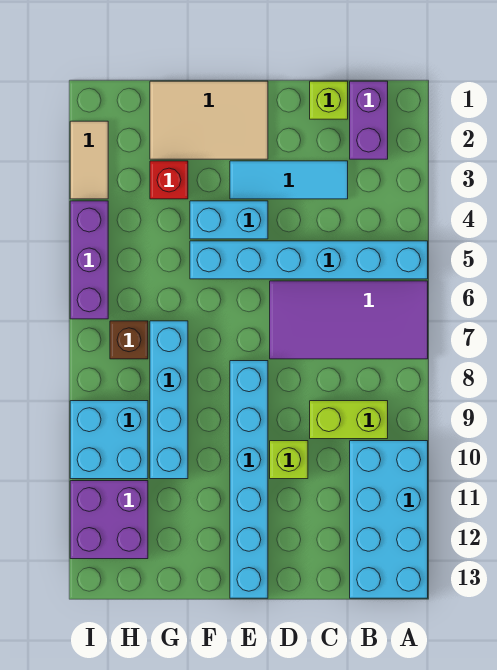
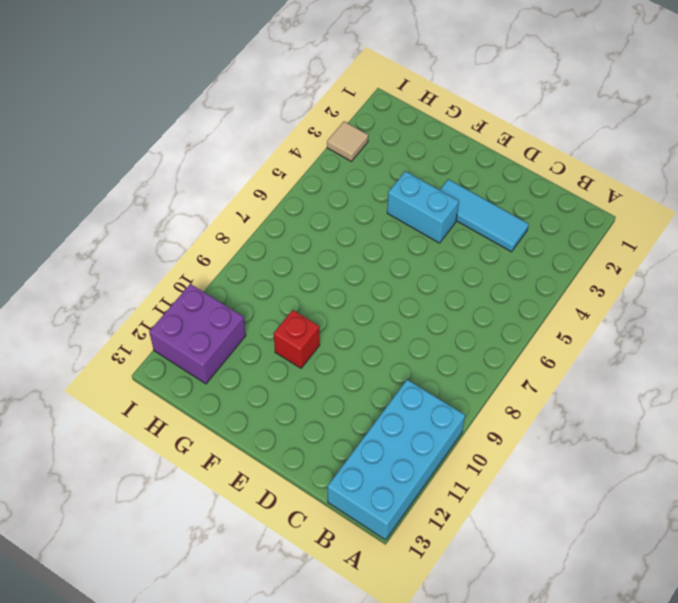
red brick F10 level 1 -> red brick G3 level 1
tan tile I3 level 1 -> tan tile I2:I3 level 1
none -> cyan brick A5:F5 level 1
none -> purple tile A6:D7 level 1
none -> purple brick B1:B2 level 1

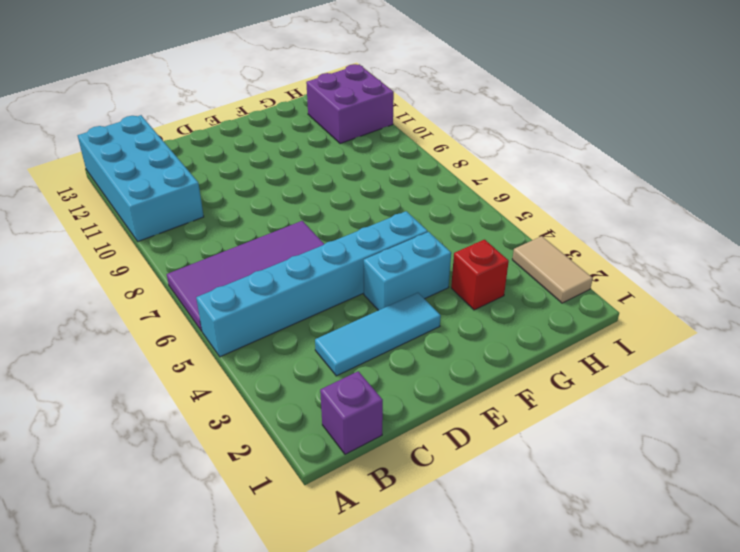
purple brick B1 level 1 -> purple brick B1:B2 level 1
none -> lime brick B9:C9 level 1
none -> lime brick C1 level 1
none -> lime brick D10 level 1

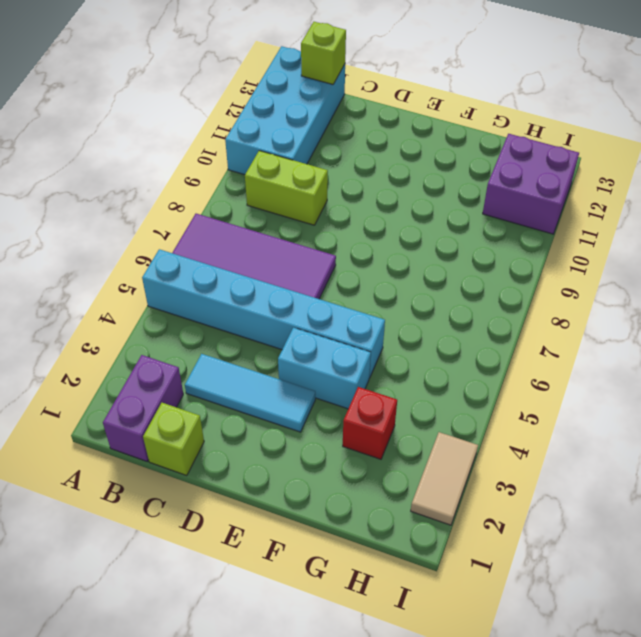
lime brick B13 level 2 -> lime brick D10 level 1
none -> tan tile E1:G2 level 1
none -> cyan brick E8:E13 level 1
none -> cyan brick G7:G10 level 1

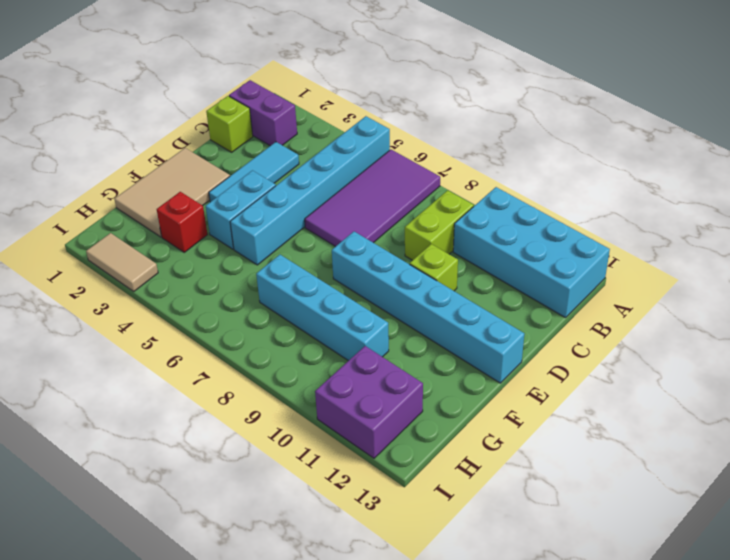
none -> brown brick H7 level 1
none -> cyan brick H9:I10 level 1
none -> purple brick I4:I6 level 1

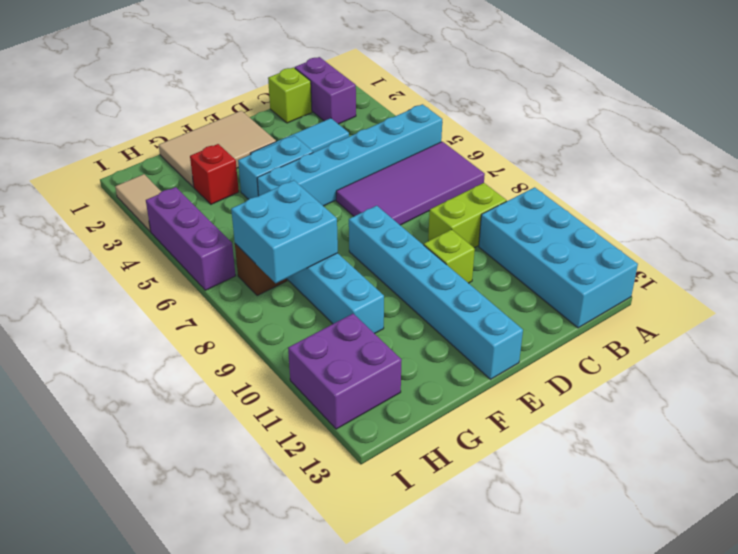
cyan brick G7:H8 level 2 -> cyan brick H9:I10 level 1

